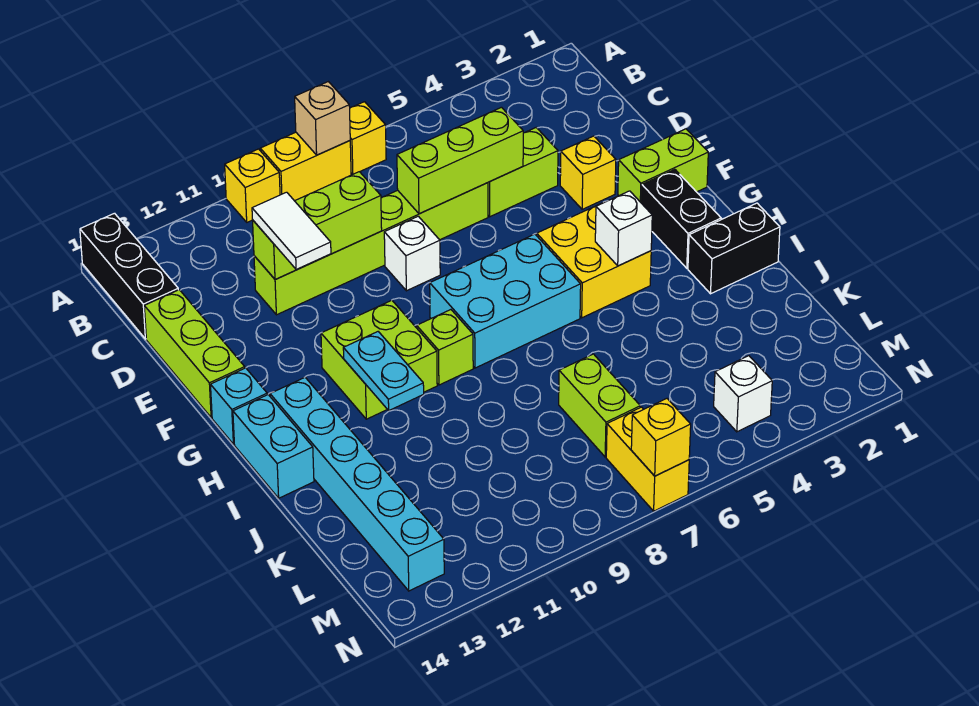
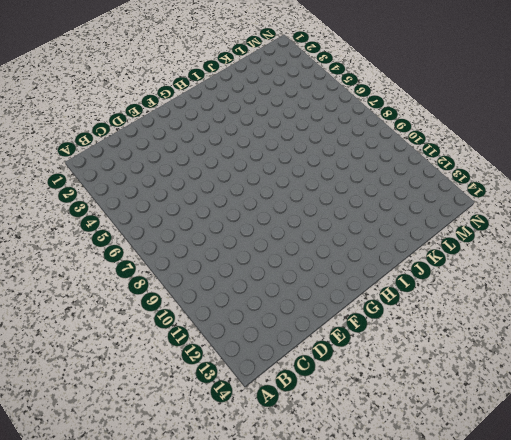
none -> yellow brick A7 level 1
none -> yellow brick A8:A9 level 1
none -> yellow brick A10 level 1

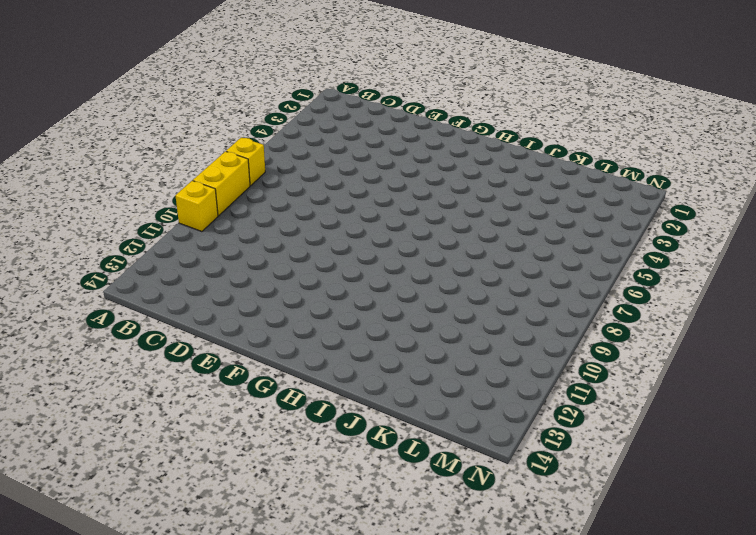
none -> black brick A14:C14 level 1
none -> lime brick D4:D5 level 1
none -> lime brick D6:D11 level 1

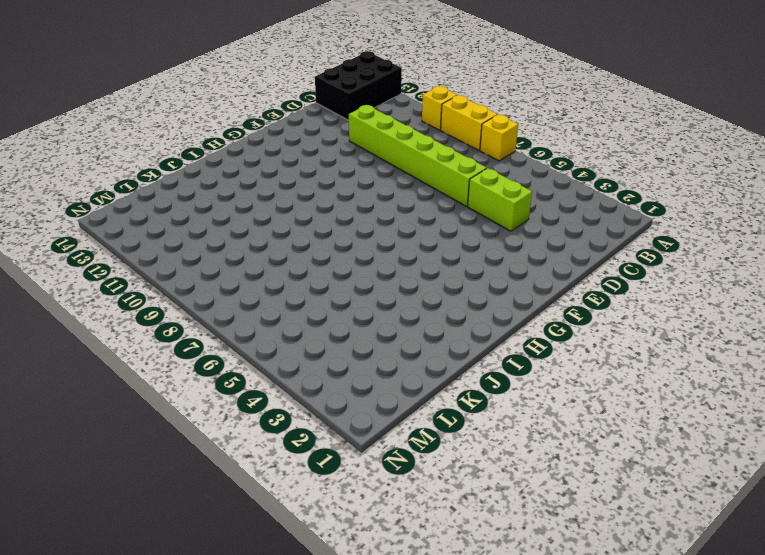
black brick A13:C14 level 1 -> black brick A14:C14 level 1
none -> lime brick D14:F14 level 1
none -> yellow brick E3 level 1
none -> white brick E8 level 1

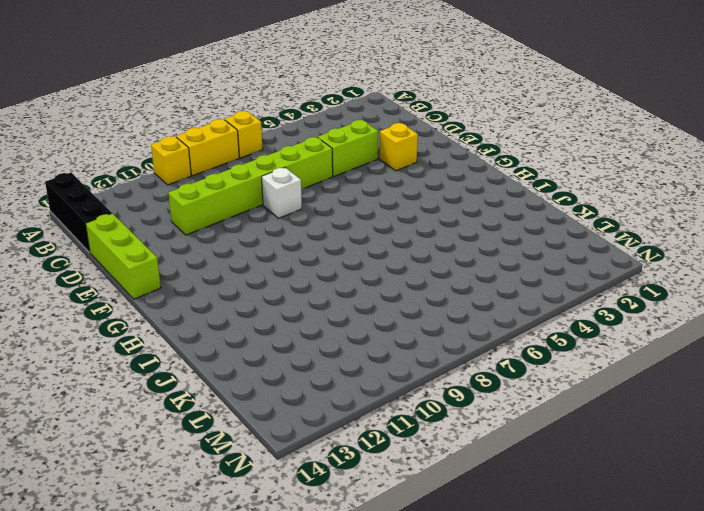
none -> lime brick F1:F2 level 1
none -> black brick G2:H2 level 1
none -> yellow brick G4:H5 level 1

